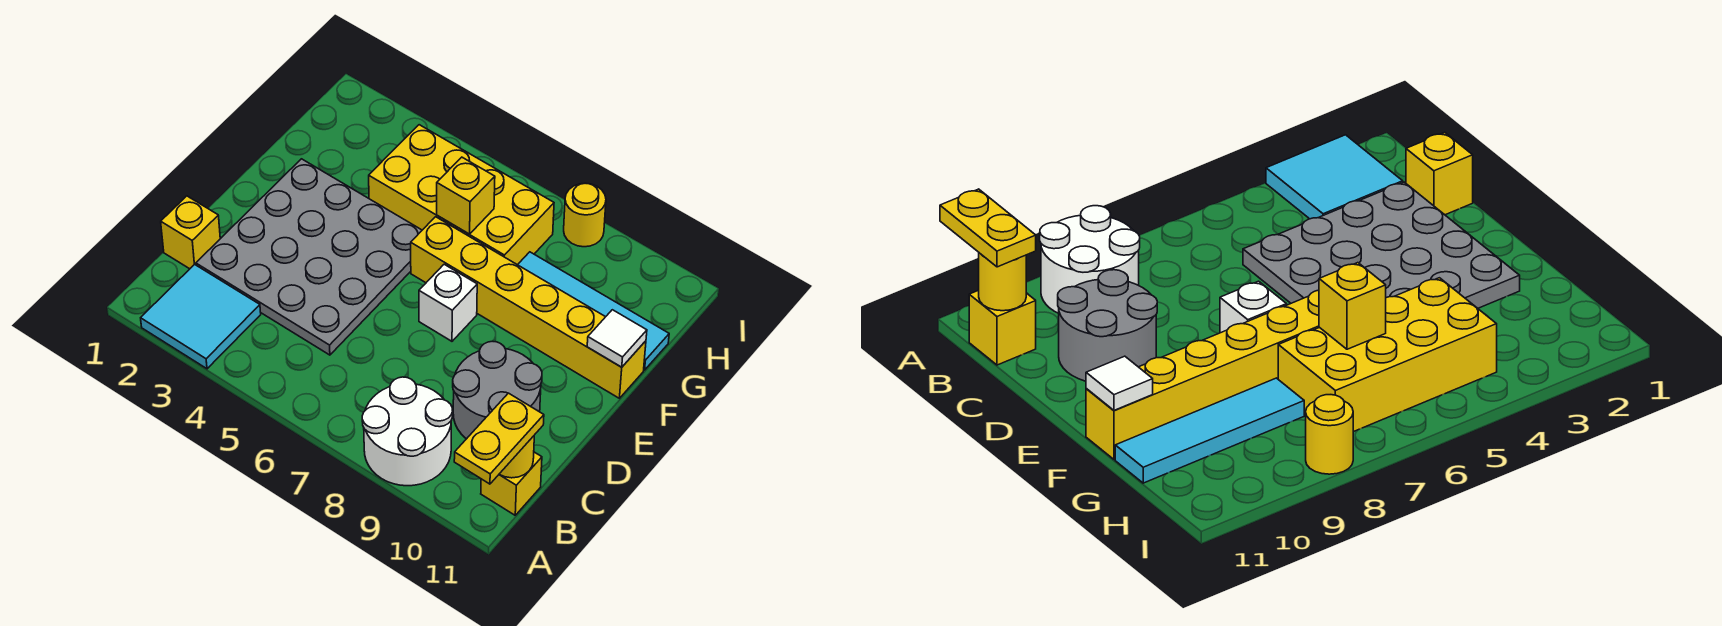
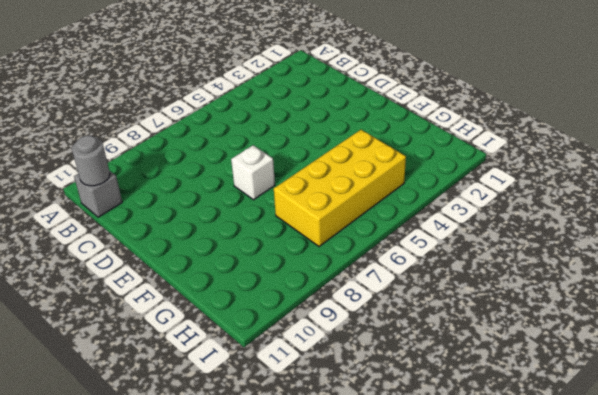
grey brick B11 level 1 -> yellow brick B11 level 1
grey round brick B11 level 2 -> yellow round brick B11 level 2
none -> cyan tile A2:B3 level 1
none -> white round brick A8:B9 level 1
none -> yellow brick C1 level 1

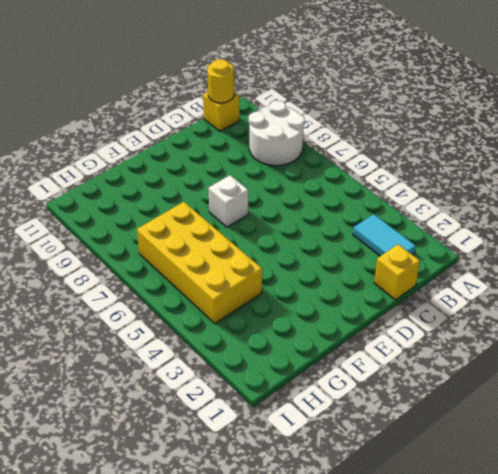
cyan tile B2:B3 level 1 -> cyan tile A2:B3 level 1
none -> grey plate C2:F5 level 1
none -> grey round brick C9:D10 level 1
none -> yellow brick F6:F11 level 1

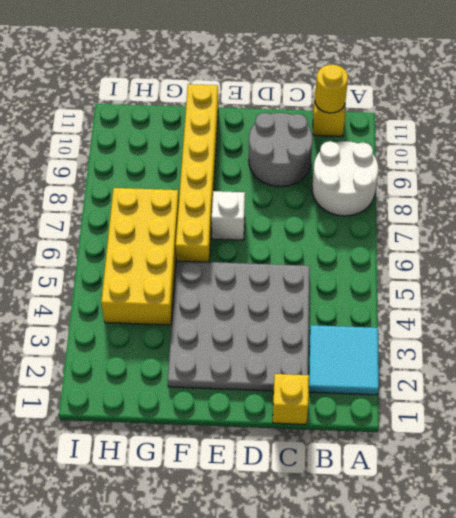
none -> cyan tile G8:G11 level 1
none -> yellow round brick I8 level 1
none -> white tile F11 level 2

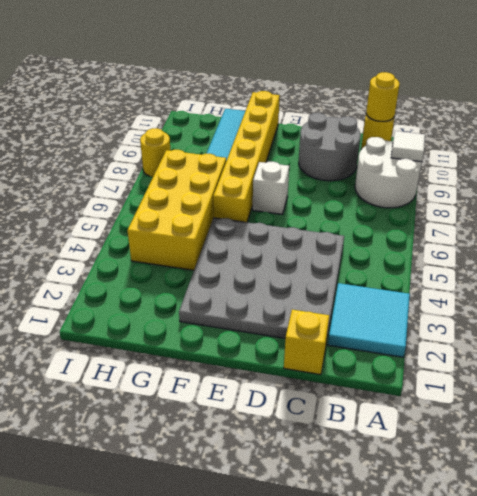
white tile A9 level 2 -> white tile F11 level 2
none -> yellow brick G6 level 2
none -> yellow plate A11:B11 level 3

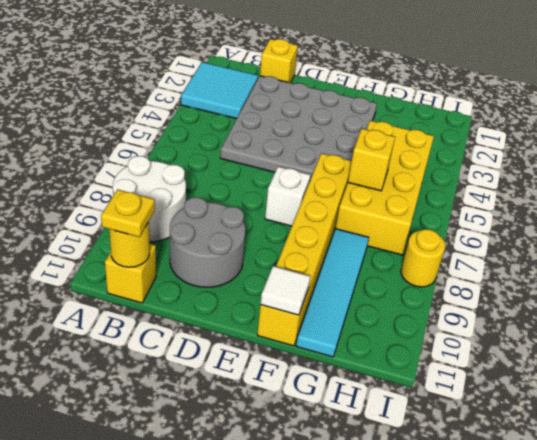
yellow plate B11 level 3 -> yellow plate A11:B11 level 3

